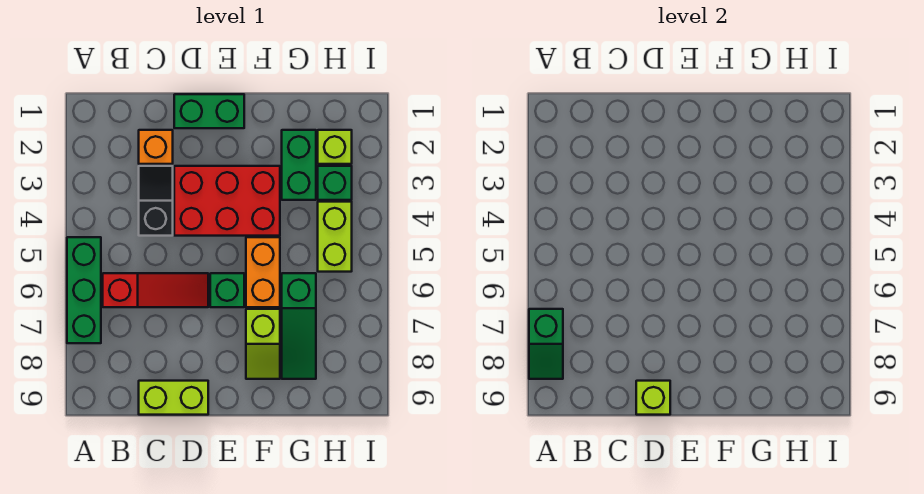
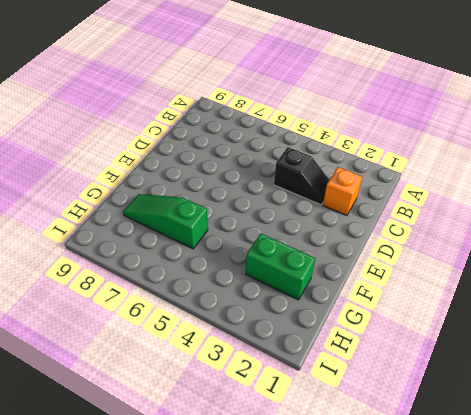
none -> green brick A5:A7 level 1
none -> red slope B6:D6 level 1 top B
none -> lime brick C9:D9 level 1

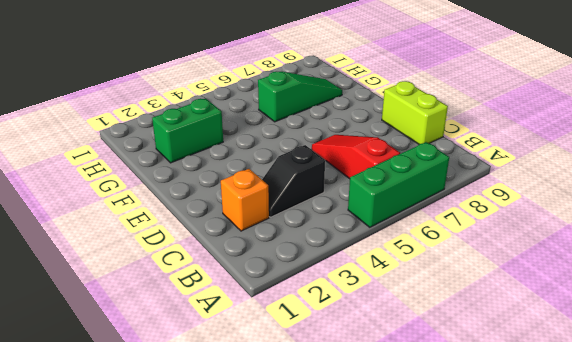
none -> green brick D1:E1 level 1
none -> red brick D3:F4 level 1
none -> green brick E6 level 1

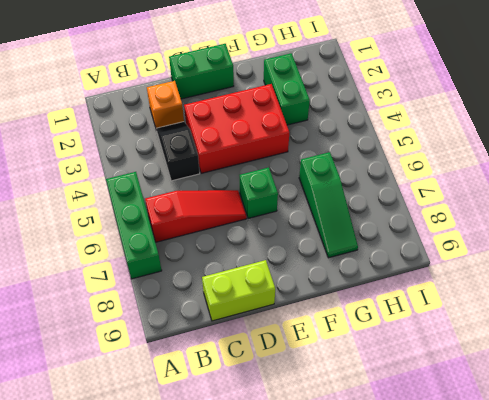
none -> orange brick F5:F6 level 1
none -> lime slope F7:F8 level 1 top 7
none -> lime brick H2 level 1

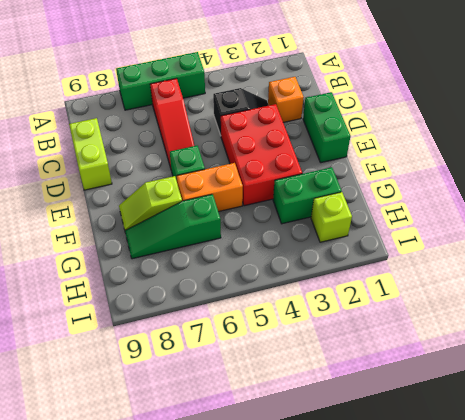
none -> green brick H3 level 1
none -> lime brick H4:H5 level 1
none -> green slope A7:A8 level 2 top 7

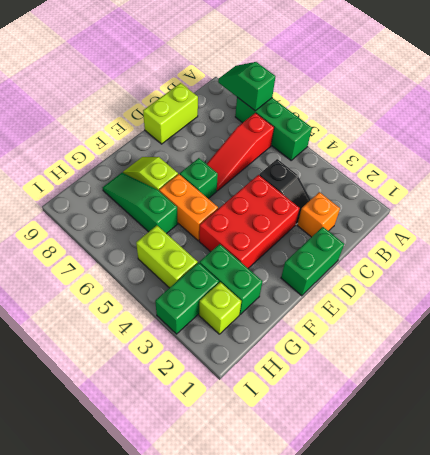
green brick H3:I3 level 1 -> green brick H3 level 1
none -> lime brick D9 level 2

